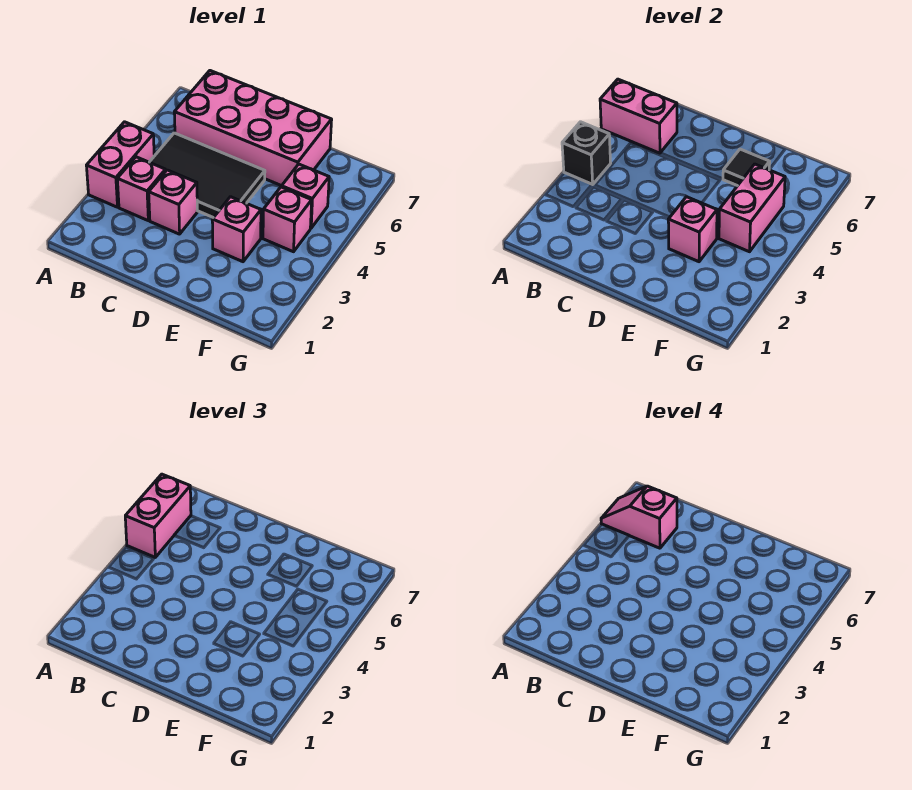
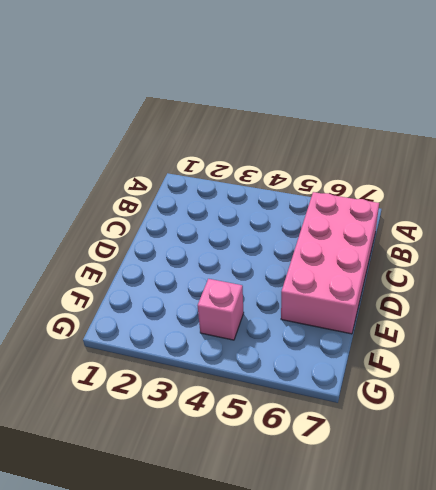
none -> pink brick A3:A4 level 1
none -> pink brick B3 level 1
none -> black tile B4:D5 level 1

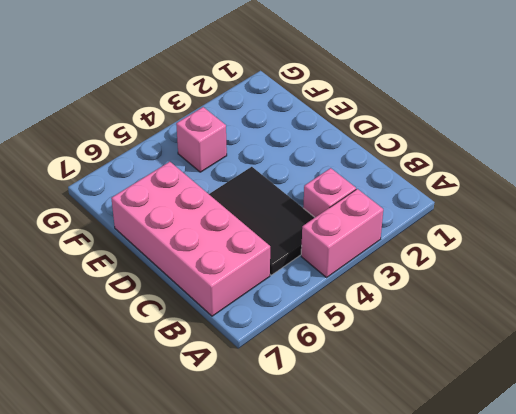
none -> pink brick C3 level 1
none -> pink brick E3 level 1
none -> pink brick F5 level 1

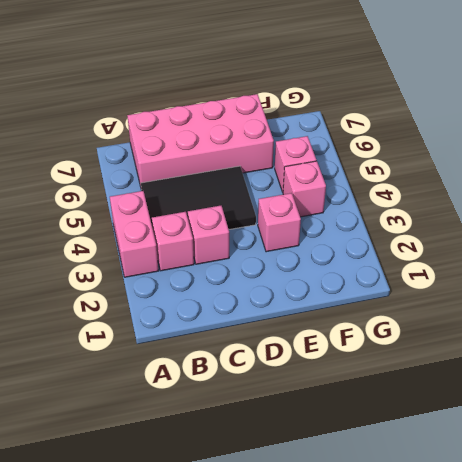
none -> black brick A4 level 2
none -> pink brick A6:B6 level 2
none -> pink brick E3 level 2

